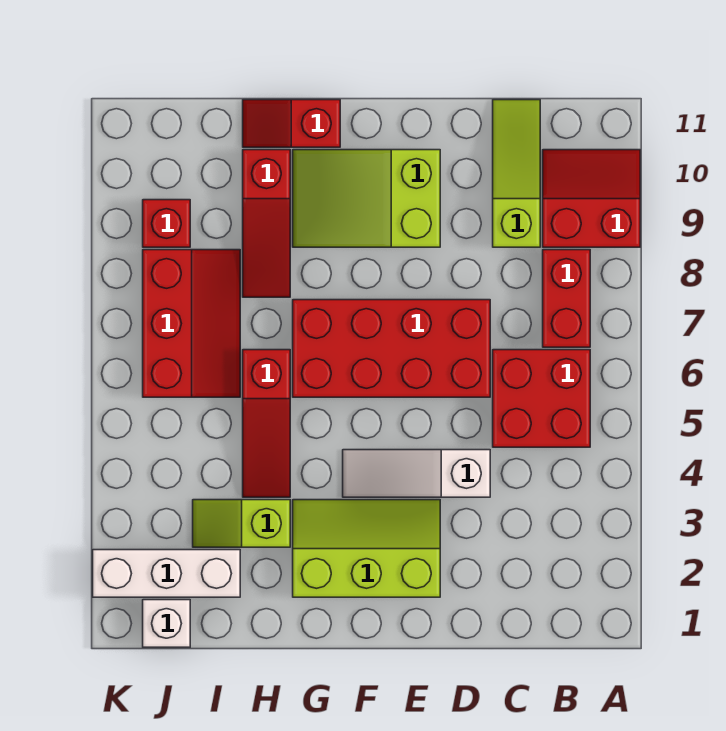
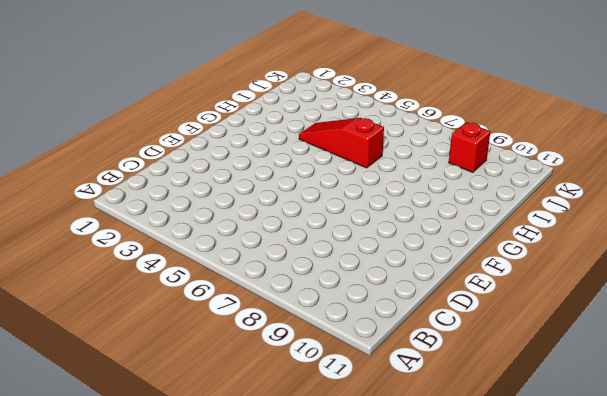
none -> red slope A9:B10 level 1 top 9
none -> red brick B5:C6 level 1
none -> red brick B7:B8 level 1

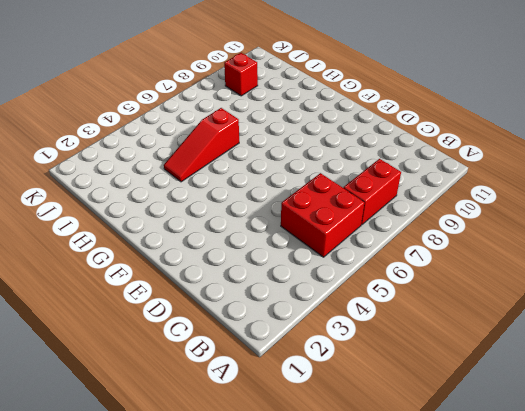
none -> red slope A9:B10 level 1 top 9
none -> lime slope C9:C11 level 1 top 9
none -> white slope D4:F4 level 1 top D

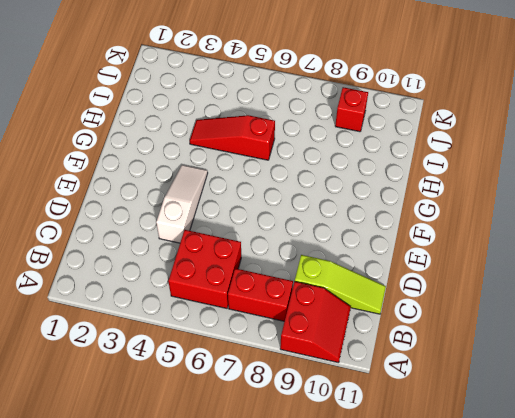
none -> red brick D6:G7 level 1
none -> lime slope E2:G3 level 1 top 2
none -> lime slope E9:G10 level 1 top E

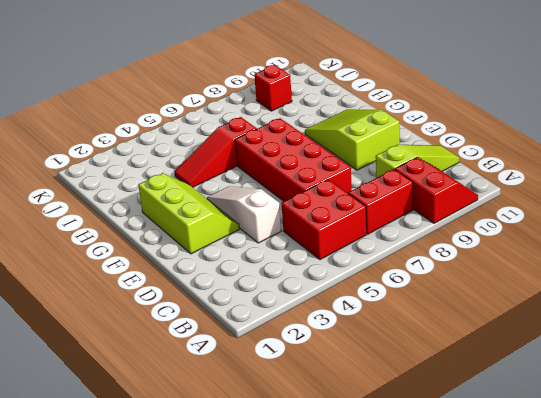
none -> red slope G11:H11 level 1 top G
none -> lime slope H3:I3 level 1 top H
none -> red slope H8:H10 level 1 top 10

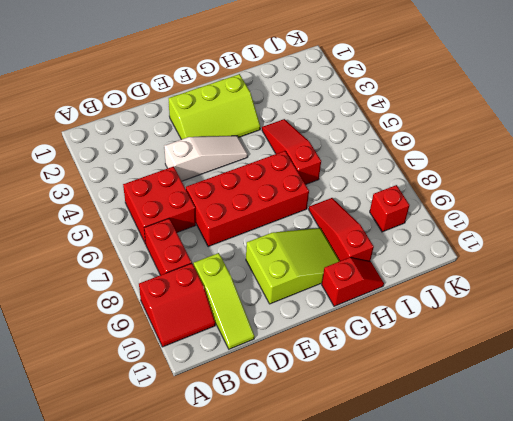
none -> lime slope H3:I3 level 1 top H
none -> white brick I2:K2 level 1
none -> red slope I6:J8 level 1 top J

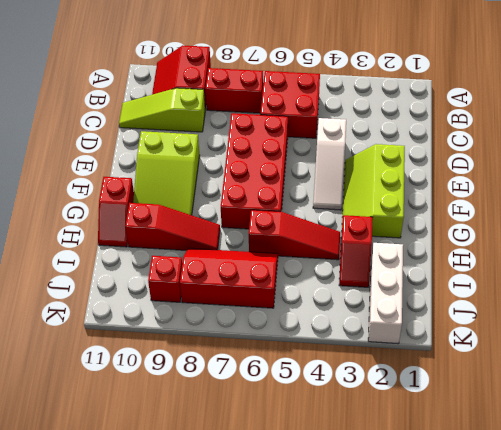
red slope H3:I3 level 1 top H -> lime slope H3:I3 level 1 top H
none -> white brick J1 level 1

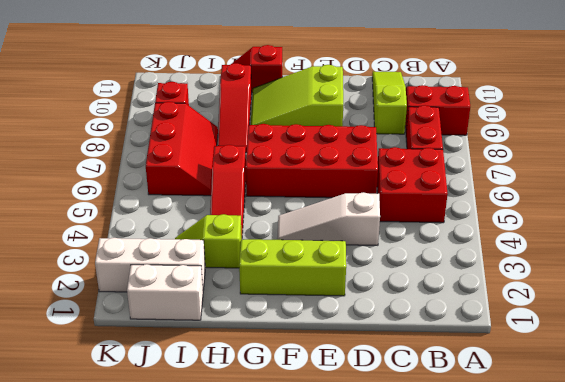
white brick I1:J1 level 1 -> white brick J1 level 1

